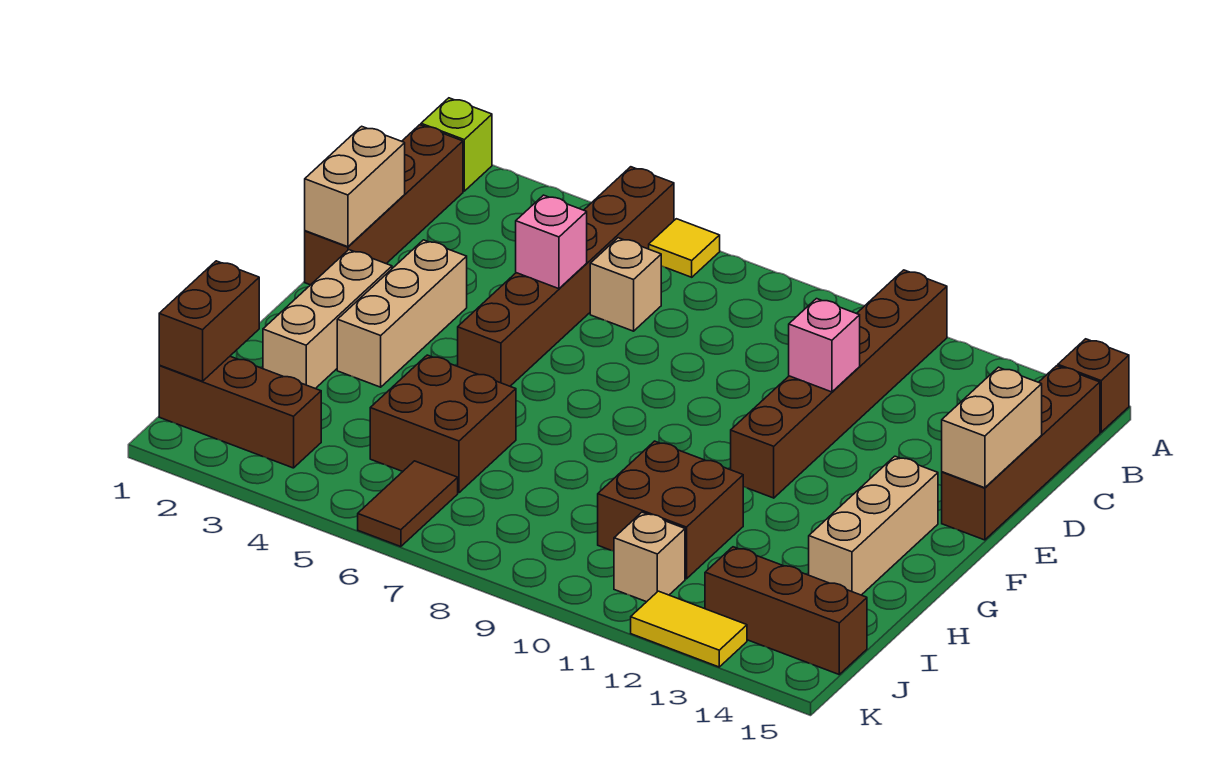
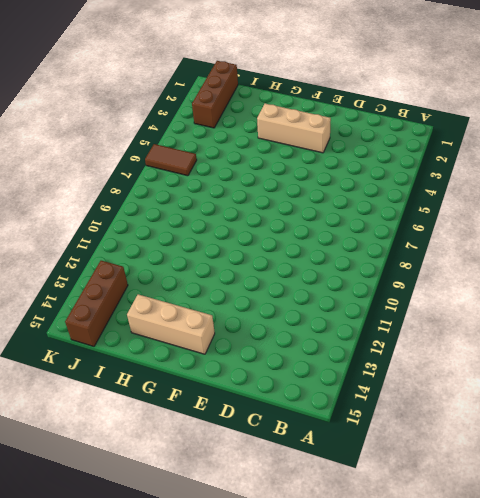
none -> lime brick A1 level 1
none -> brown brick A5:F5 level 1
none -> yellow tile A6 level 1

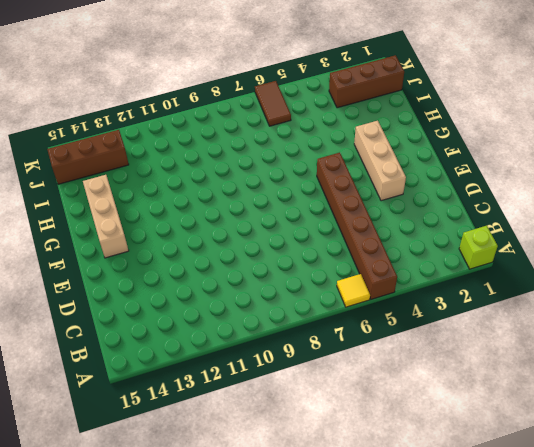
none -> brown brick A11:F11 level 1
none -> brown brick A15 level 1
none -> brown brick B1:E1 level 1

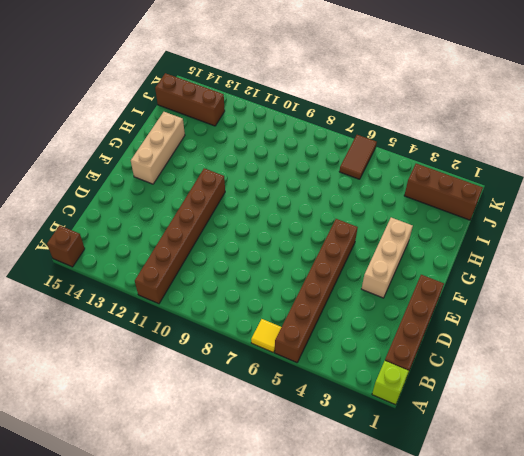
none -> brown brick B15:E15 level 1
none -> tan brick C6 level 1
none -> tan brick F2:H2 level 1

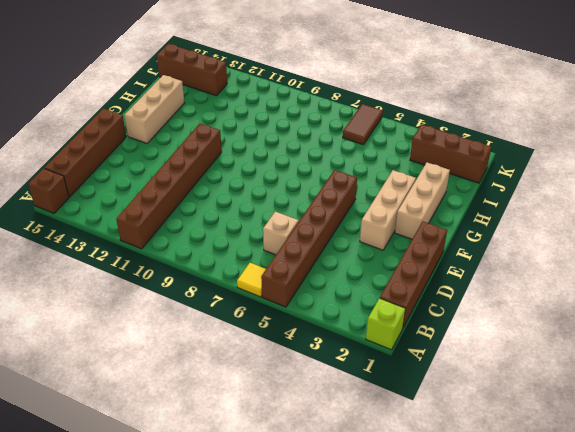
none -> brown brick H5:I6 level 1
none -> brown brick H10:I11 level 1
none -> tan brick J11 level 1

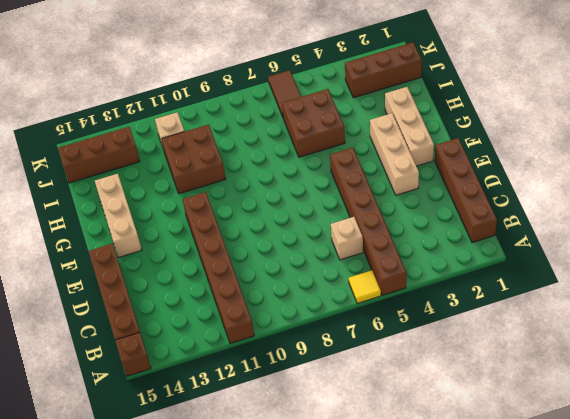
none -> lime brick A1 level 1
none -> yellow tile K12:K13 level 1
none -> tan brick D1:E1 level 2

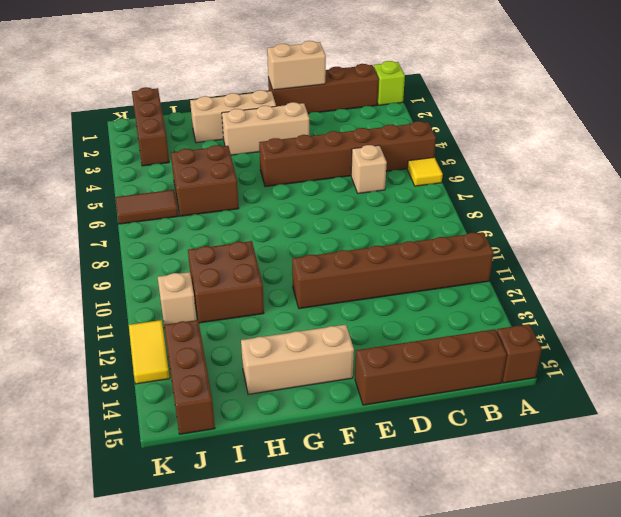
none -> pink brick D5 level 2
none -> pink brick D11 level 2
none -> tan brick D15:E15 level 2

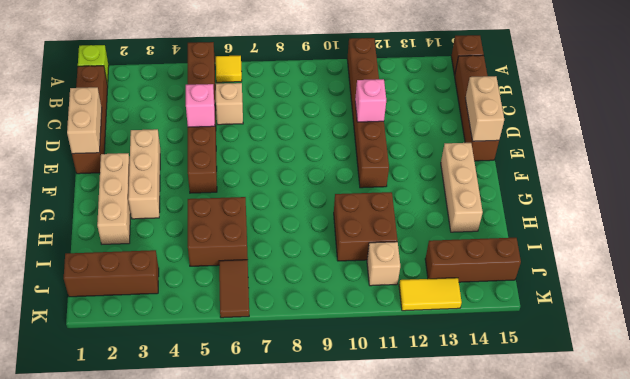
none -> brown brick I1:J1 level 2

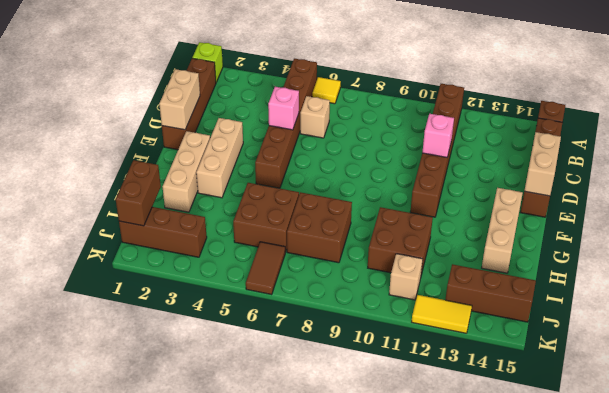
brown brick H7:I8 level 1 -> none

